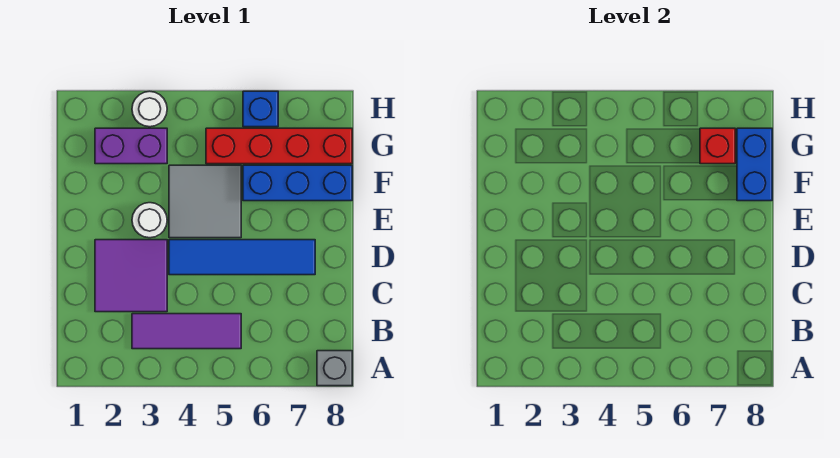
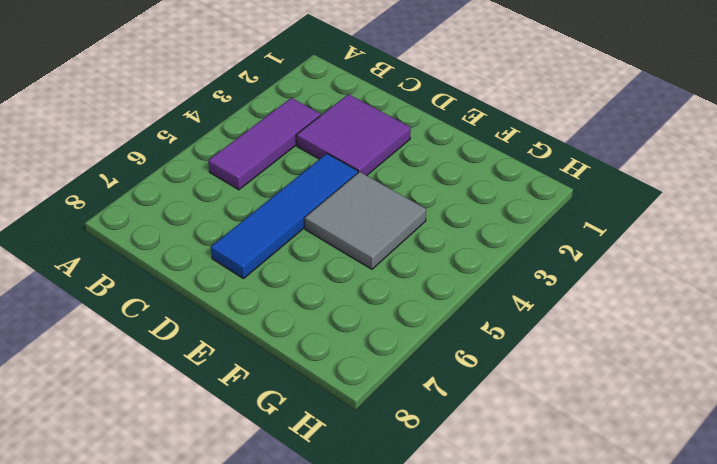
none -> grey brick A8 level 1
none -> white round brick E3 level 1
none -> blue brick F6:F8 level 1

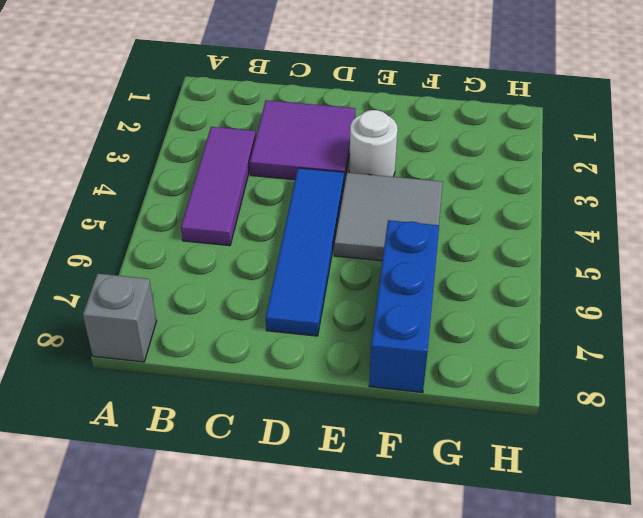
none -> purple brick G2:G3 level 1
none -> red brick G5:G8 level 1
none -> white round brick H3 level 1

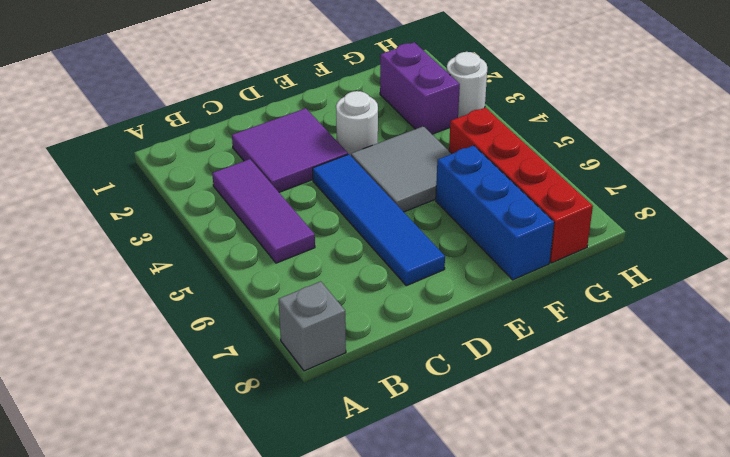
none -> blue brick H6 level 1
none -> blue brick F8:G8 level 2
none -> red brick G7 level 2

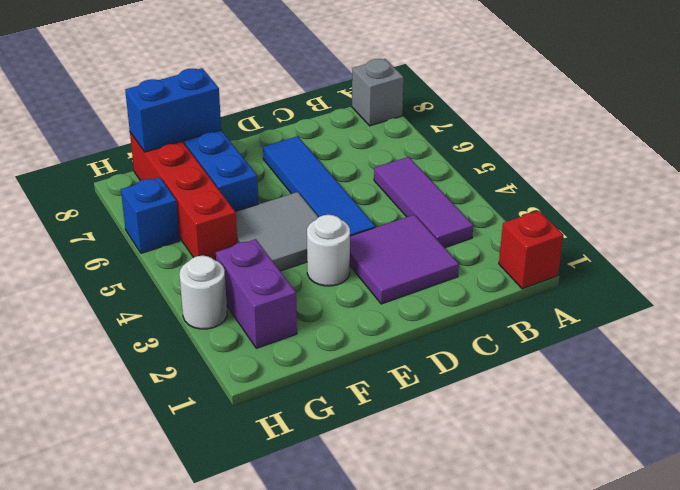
red brick A1 level 1 -> red brick G7 level 2

